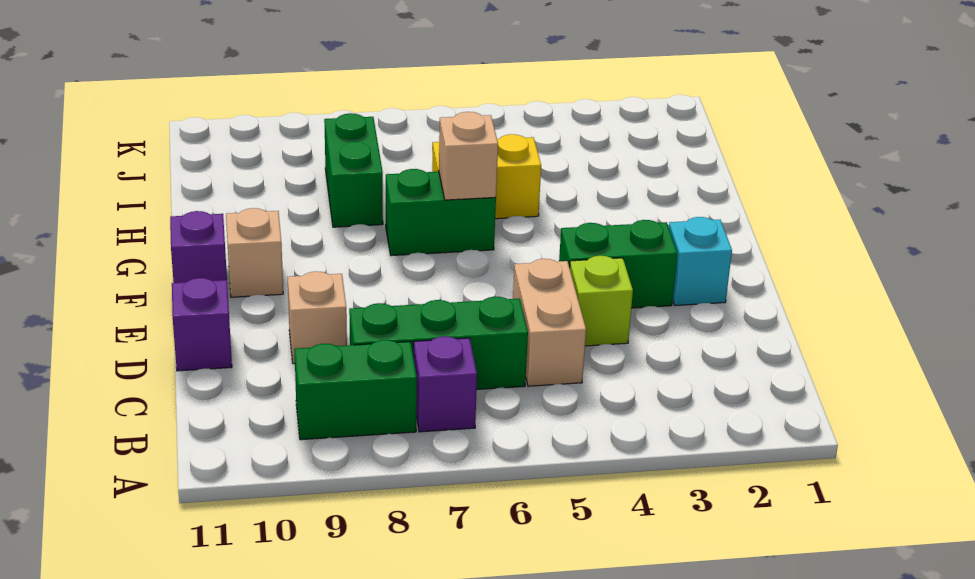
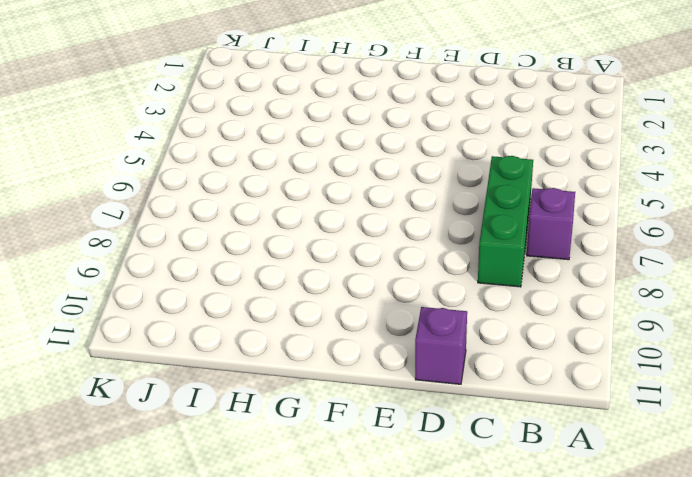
none -> green brick B8:B9 level 1
none -> tan brick C5:D5 level 1
none -> lime brick D4 level 1

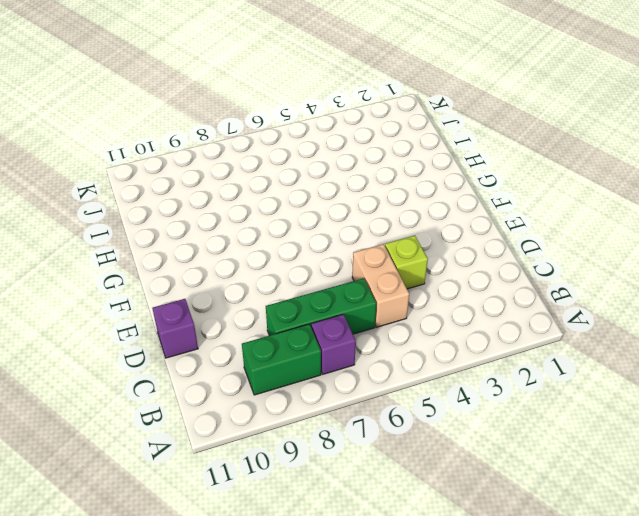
none -> tan brick D9 level 1
none -> cyan brick E2 level 1
none -> green brick E3:E4 level 1

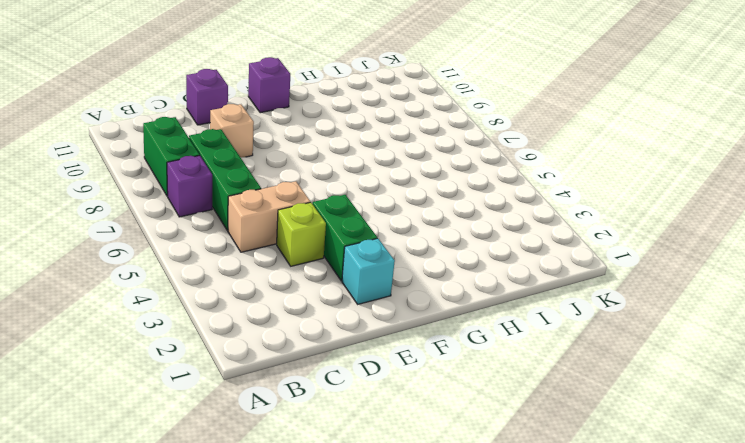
none -> tan brick F10 level 1
none -> green brick G6:G7 level 1
none -> yellow brick H5:H6 level 1

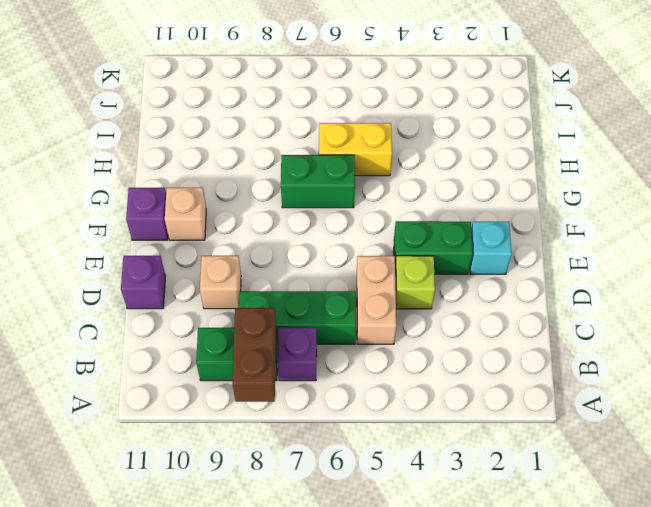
brown brick A8:B8 level 2 -> none
none -> green brick H8:I8 level 1
none -> tan brick G6 level 2

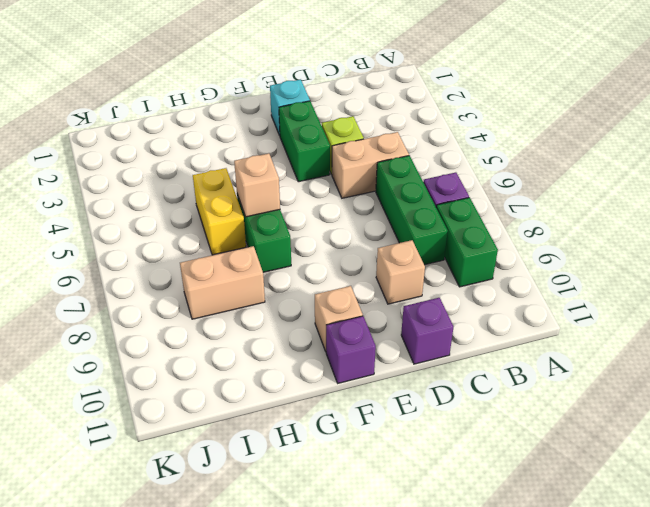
tan brick H8:I8 level 1 -> green brick H8:I8 level 1

